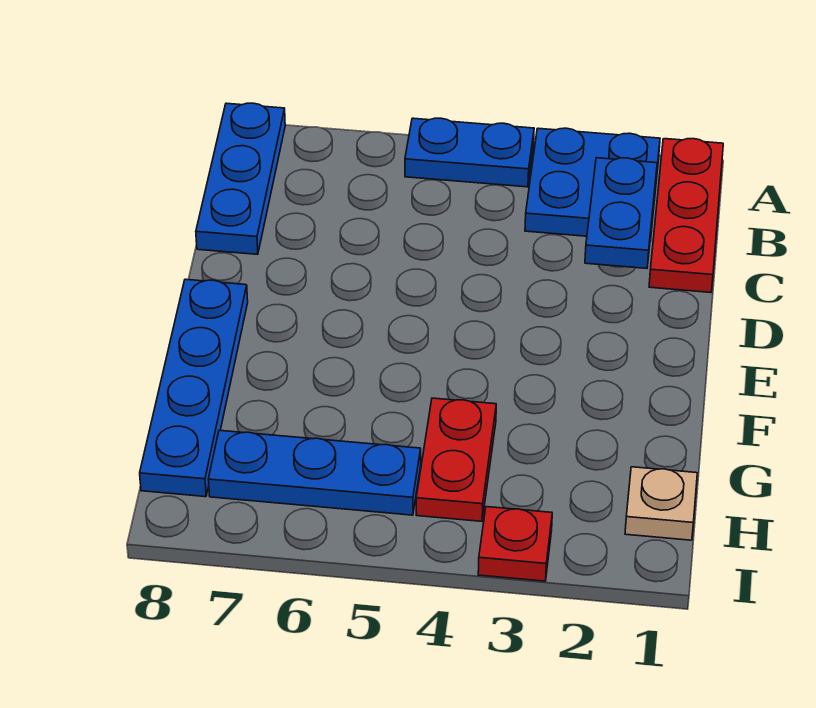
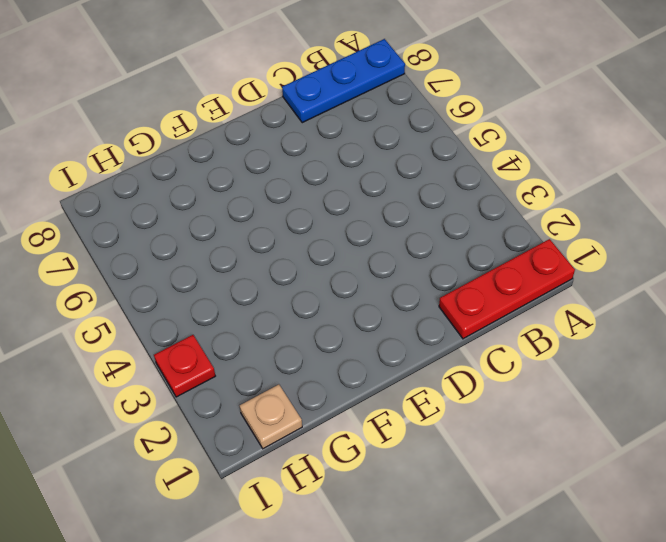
none -> blue plate A2:B3 level 1
none -> blue plate A4:A5 level 1

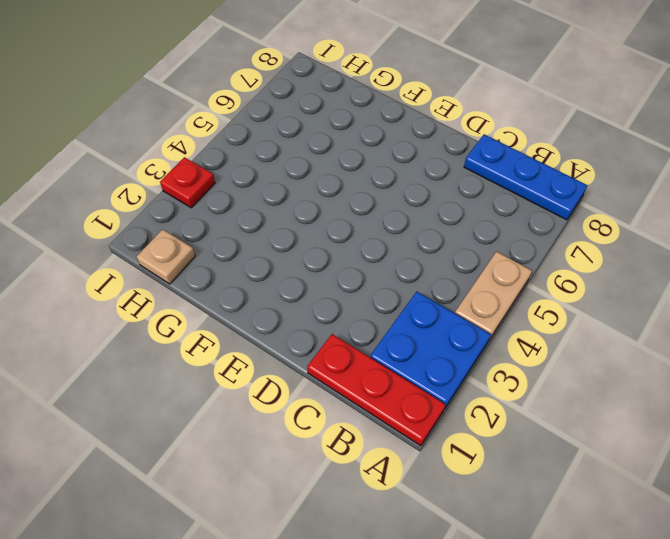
tan plate A4:A5 level 1 -> blue plate A4:A5 level 1
none -> blue plate E8:H8 level 1
none -> red plate G4:H4 level 1

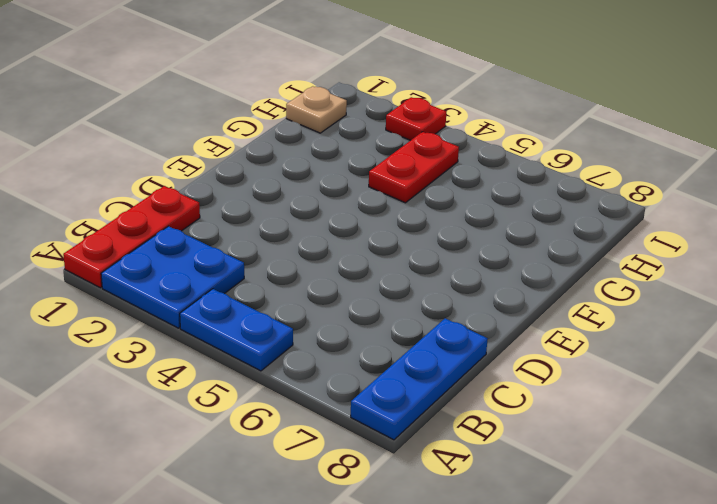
none -> blue plate E8:H8 level 1
none -> blue plate H5:H7 level 1

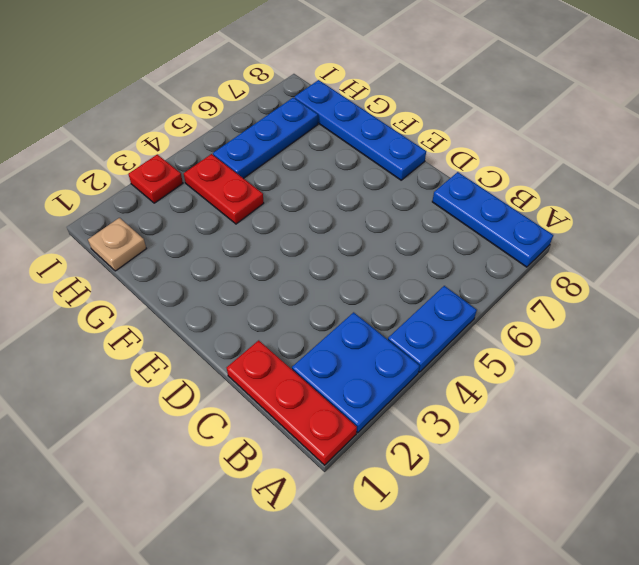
none -> blue plate B2:C2 level 2

